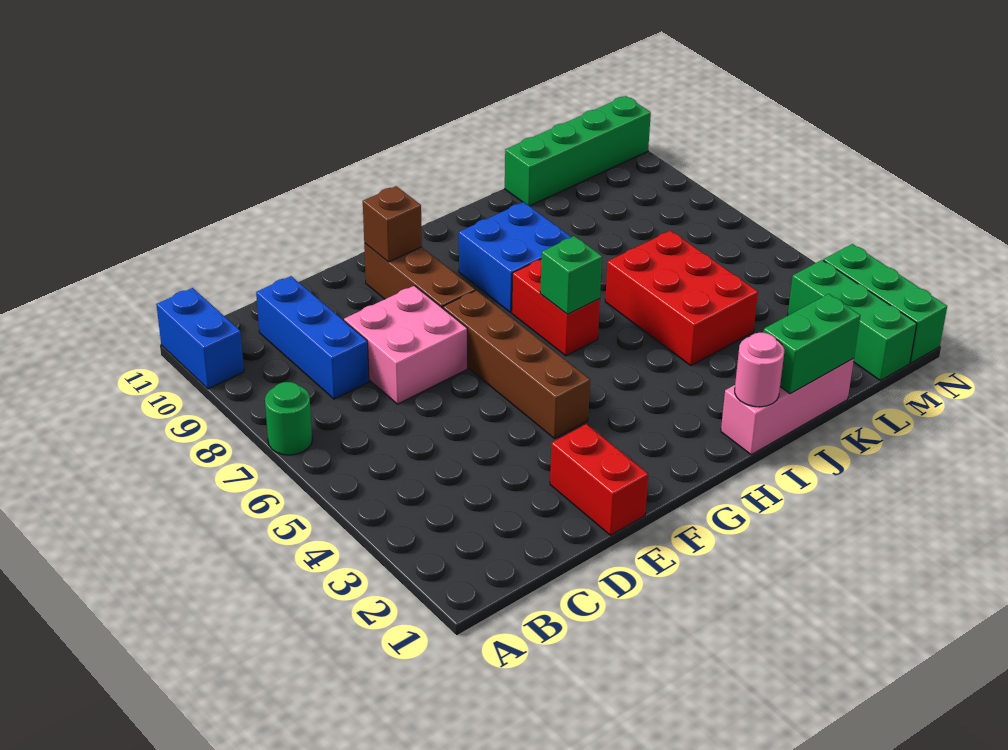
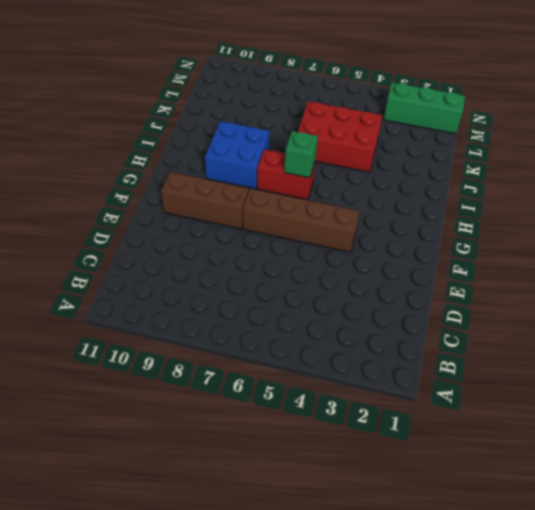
none -> green round brick A7 level 1
none -> blue brick A10:A11 level 1
none -> blue brick C8:C10 level 1

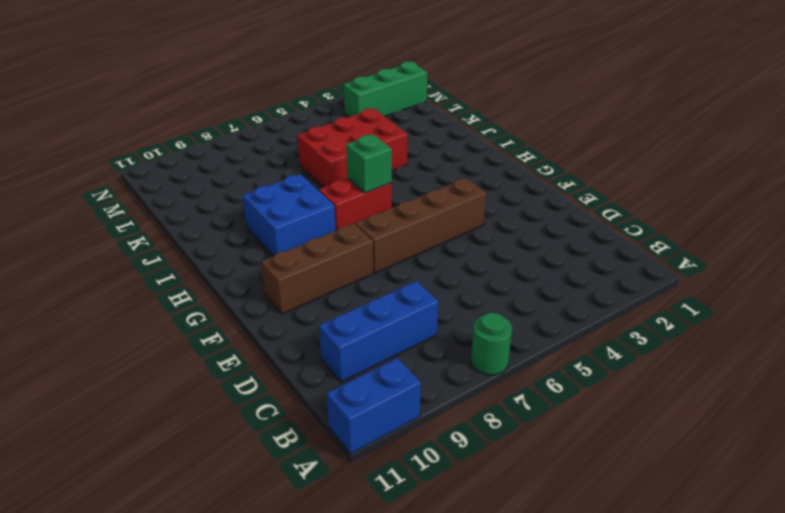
none -> pink brick D7:E8 level 1
none -> red brick E1:E2 level 1
none -> pink brick I1:K1 level 1

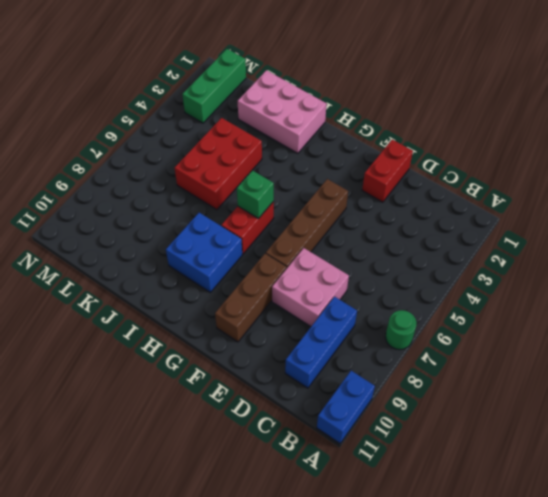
pink brick I1:K2 level 1 -> pink brick I1:K1 level 1
none -> green brick K11:N11 level 1
none -> green brick N1:N3 level 1
none -> brown brick F10 level 2

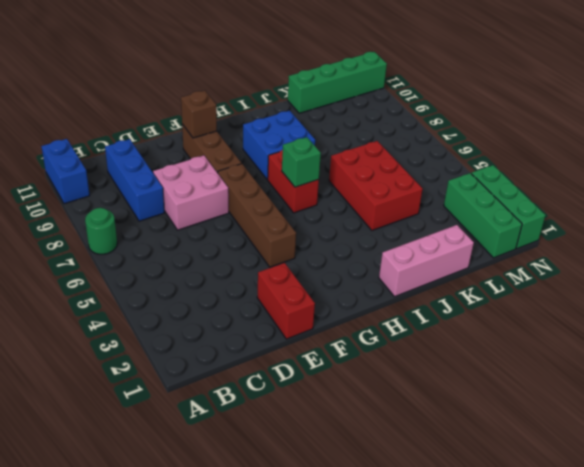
none -> pink round brick I1 level 2
none -> green brick J1:K1 level 2

